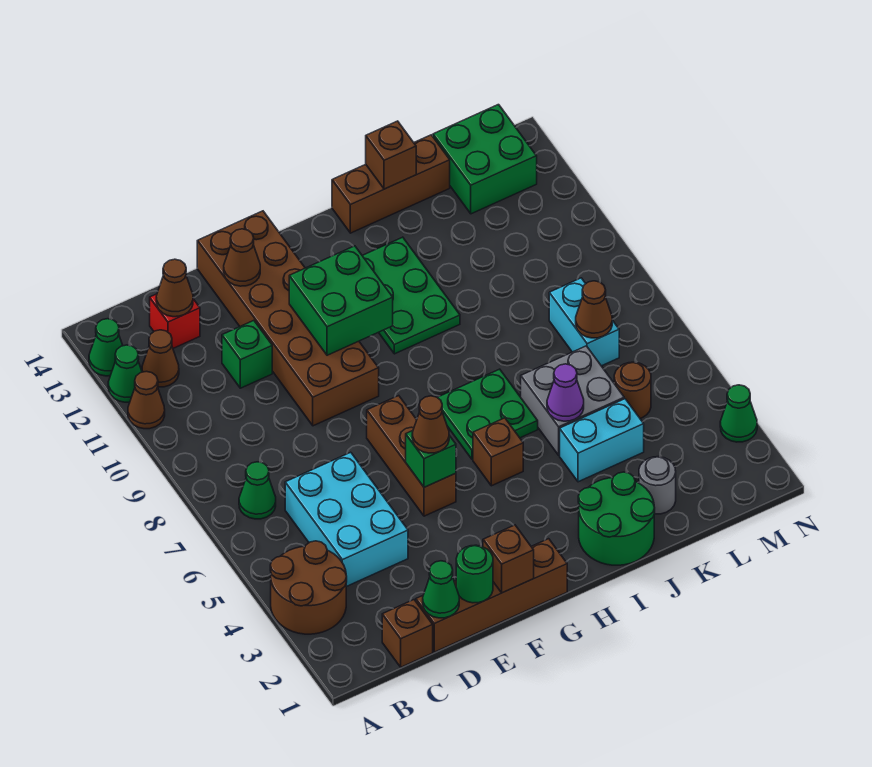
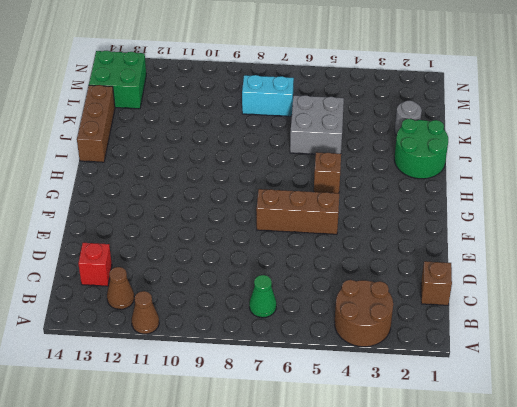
none -> green cone A12 level 1
none -> green cone A13 level 1
none -> cyan brick C4:D6 level 1
none -> brown brick D1:G1 level 1

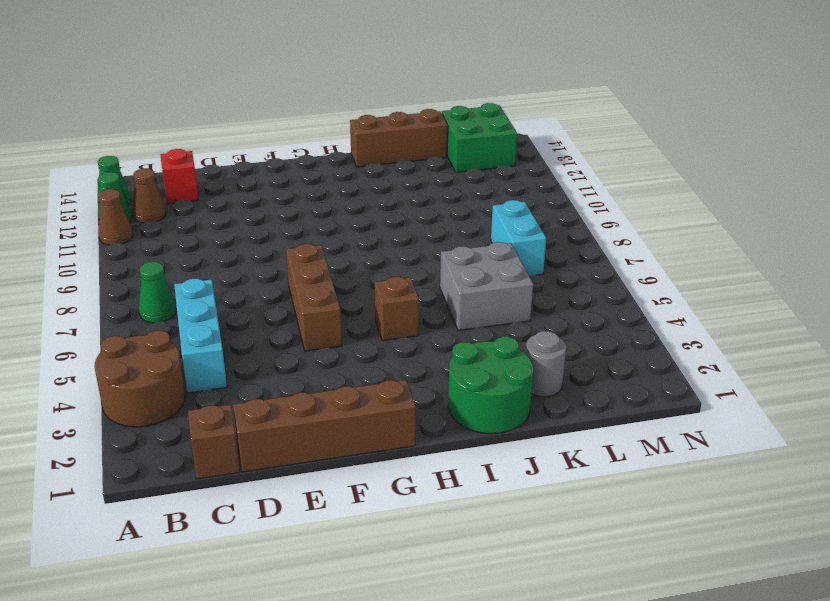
cyan brick C4:C6 level 1 -> cyan brick C4:D6 level 1
none -> green brick D11 level 1
none -> brown brick E9:F14 level 1
none -> green plate H6:I7 level 1
none -> green plate H10:I12 level 1

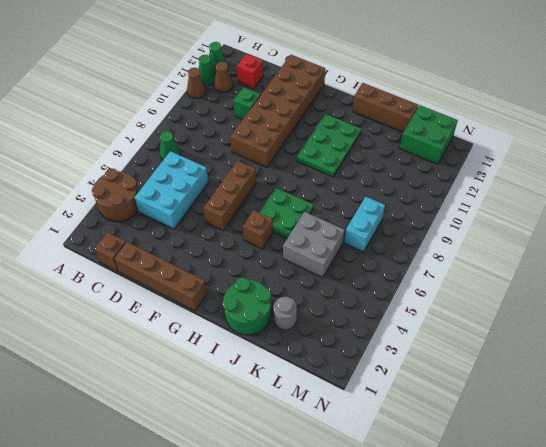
none -> cyan brick J4:K4 level 1
none -> brown round brick L5 level 1
none -> green cone N3 level 1
none -> brown cone C13 level 2

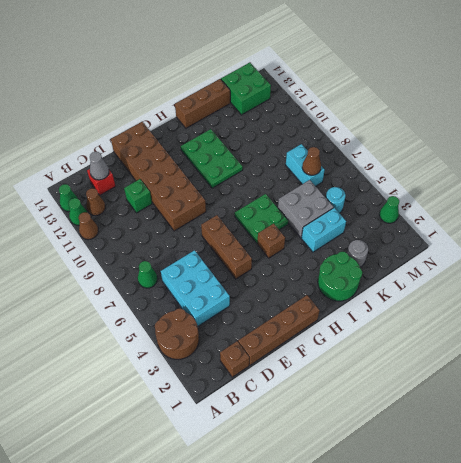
grey cone C13 level 2 -> brown cone C13 level 2
cyan round brick L5 level 1 -> brown round brick L5 level 1
none -> green cone D1 level 2
none -> green round brick E1 level 2
none -> brown cone E13 level 2
none -> brown brick F1 level 2

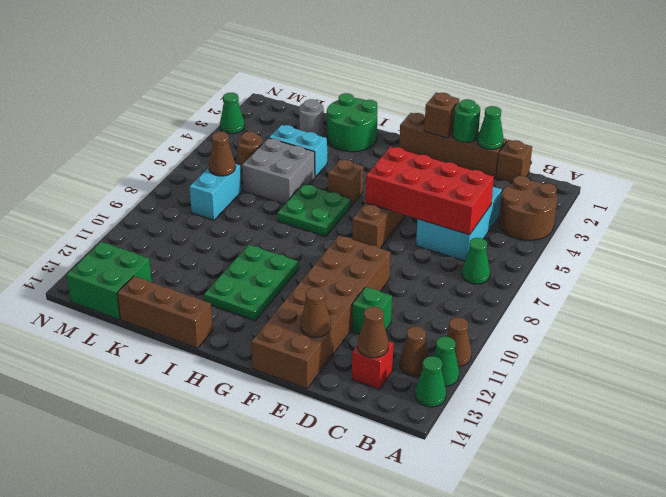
red brick C5:F6 level 2 -> green brick F5 level 2
none -> green brick F10:G11 level 2
none -> purple cone J5 level 2
none -> brown brick J14 level 2
none -> brown cone F5 level 3

